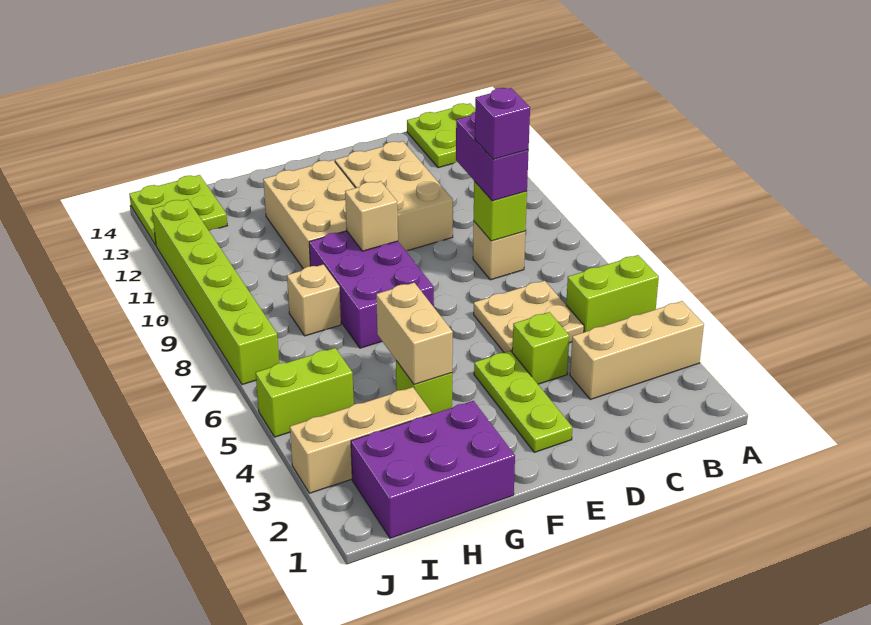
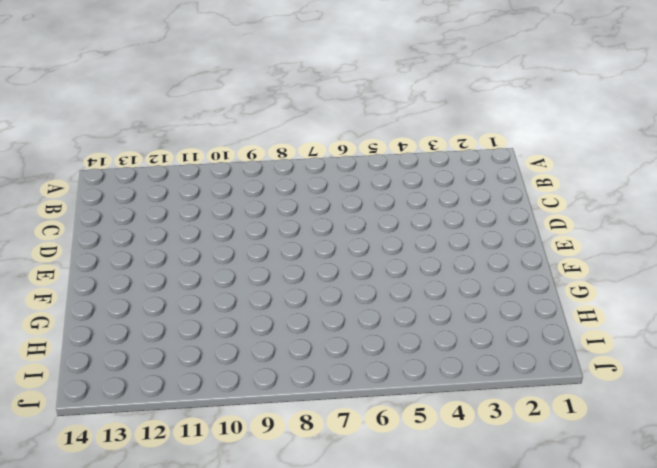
none -> tan brick A3:C3 level 1
none -> lime brick A5:B5 level 1
none -> lime plate A13:B14 level 1

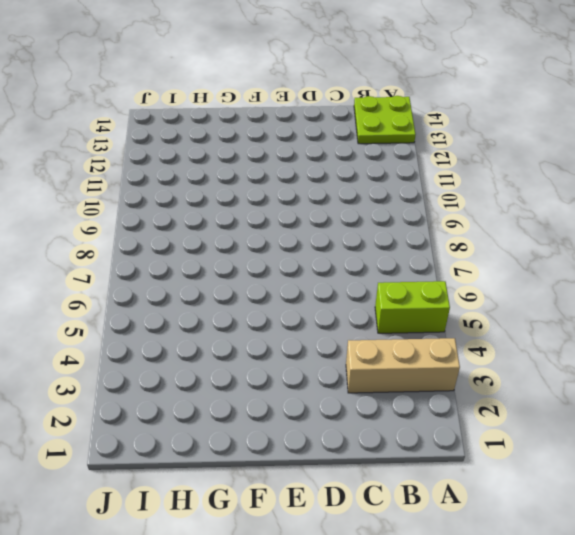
none -> tan plate C5:D6 level 1
none -> tan brick C8 level 1
none -> lime brick D4 level 1

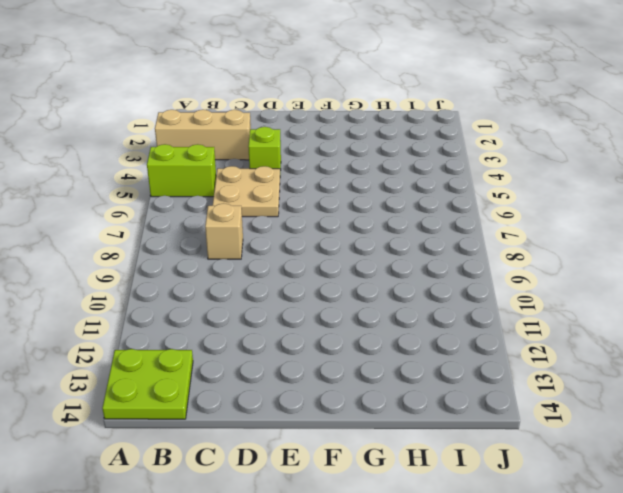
none -> tan brick D10:E12 level 1
none -> lime plate E2:E4 level 1
none -> purple brick F7:G9 level 1

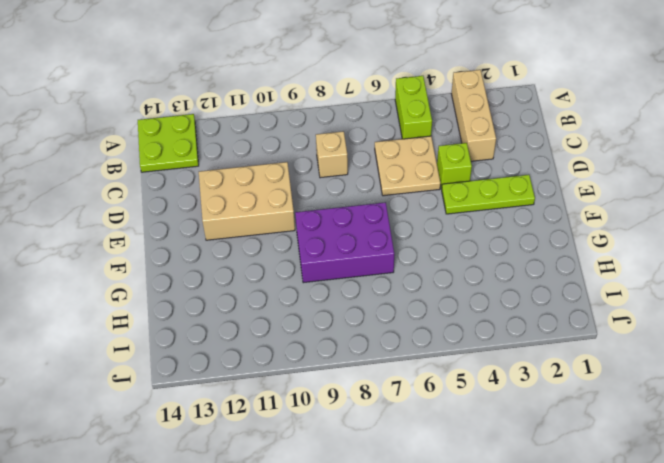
none -> tan brick F10:G12 level 1
none -> purple brick G1:I2 level 1
none -> lime brick G4 level 1

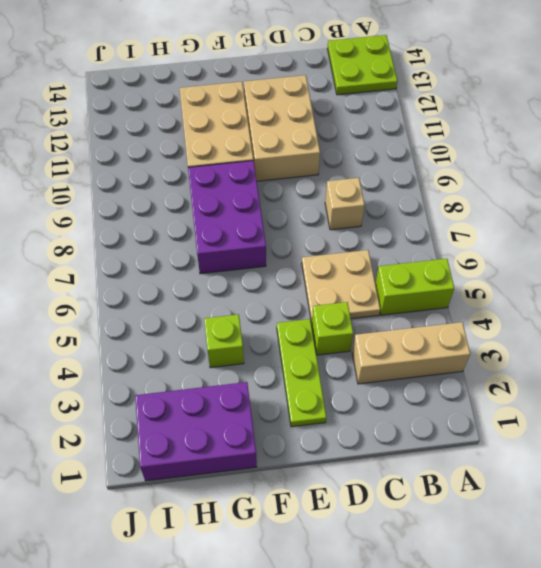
none -> tan brick H3:J3 level 1
none -> tan brick H8 level 1
none -> lime brick I5:J5 level 1

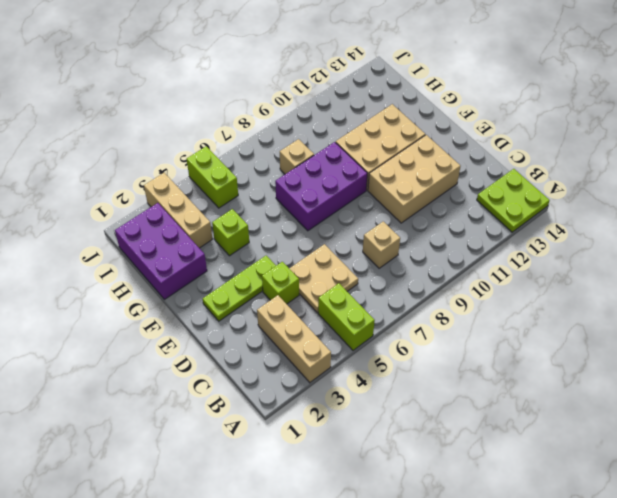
none -> lime plate I13:J14 level 1
none -> lime brick J7:J12 level 1
none -> lime brick C8 level 2

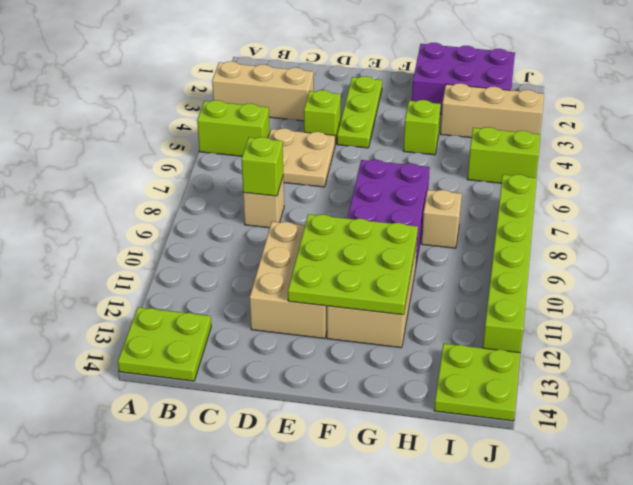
lime plate E10:G12 level 2 -> none
none -> tan brick F9 level 2
none -> tan brick G4:G5 level 2
none -> purple brick C8:C9 level 3

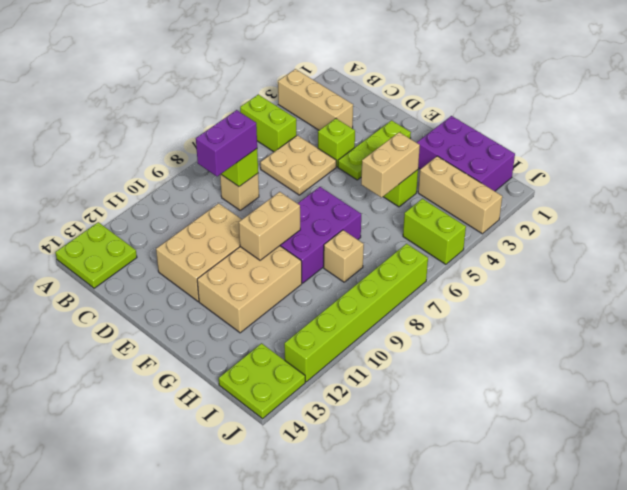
tan brick F9:F10 level 2 -> tan brick F9 level 2
none -> purple brick C8 level 4

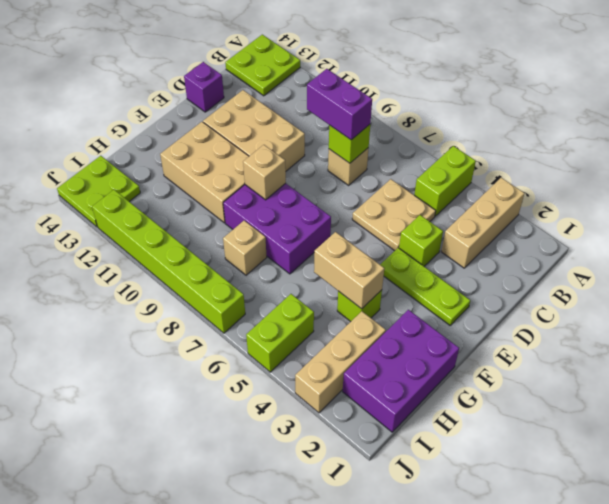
purple brick D14 level 1 -> purple brick C8 level 4

